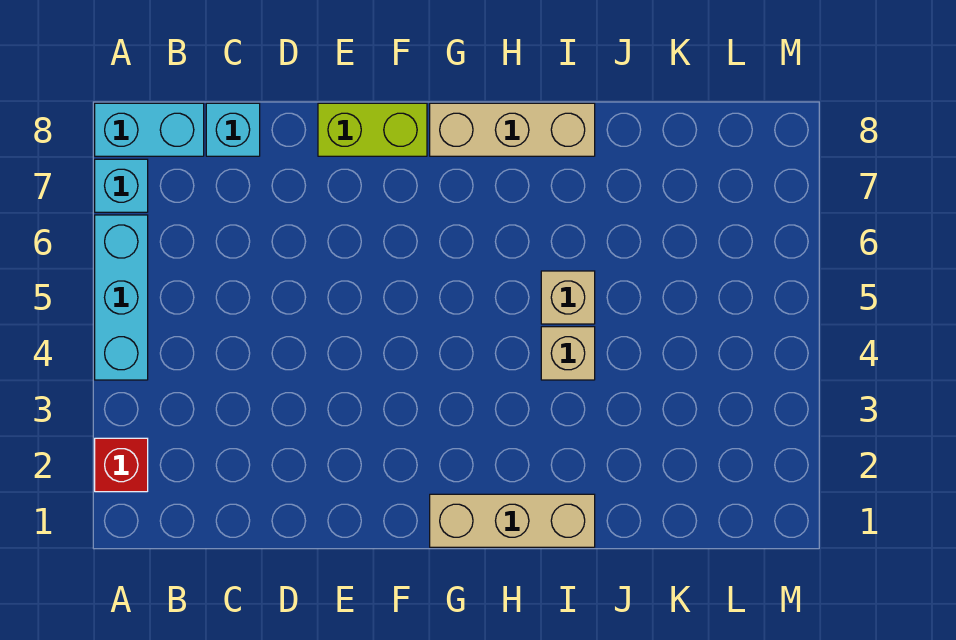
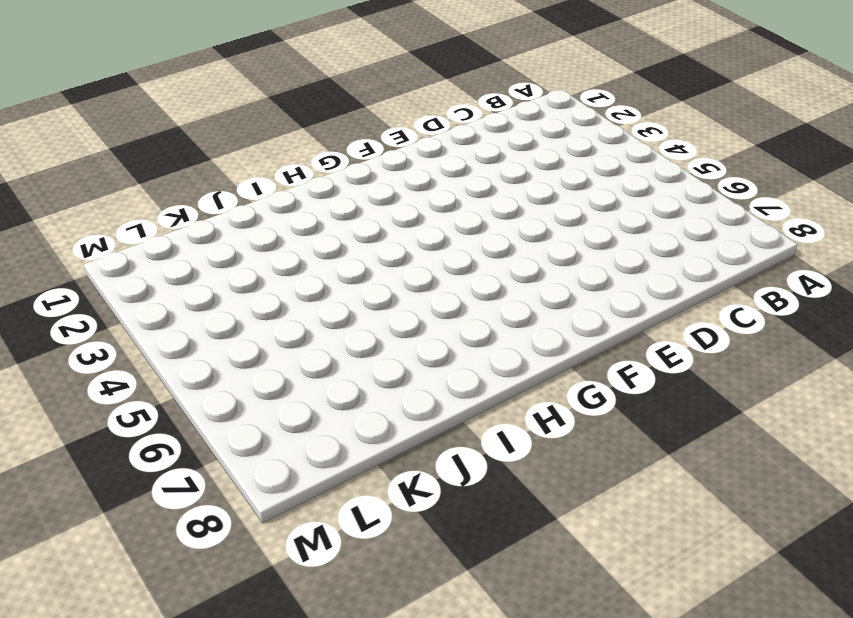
none -> red brick A2 level 1
none -> cyan brick A4:A6 level 1

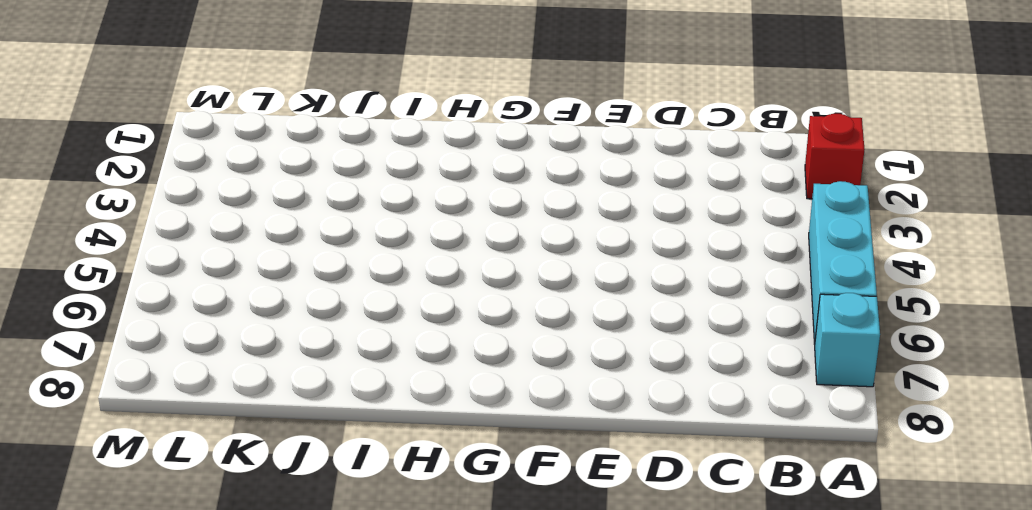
none -> cyan brick A8:B8 level 1
none -> cyan brick C8 level 1

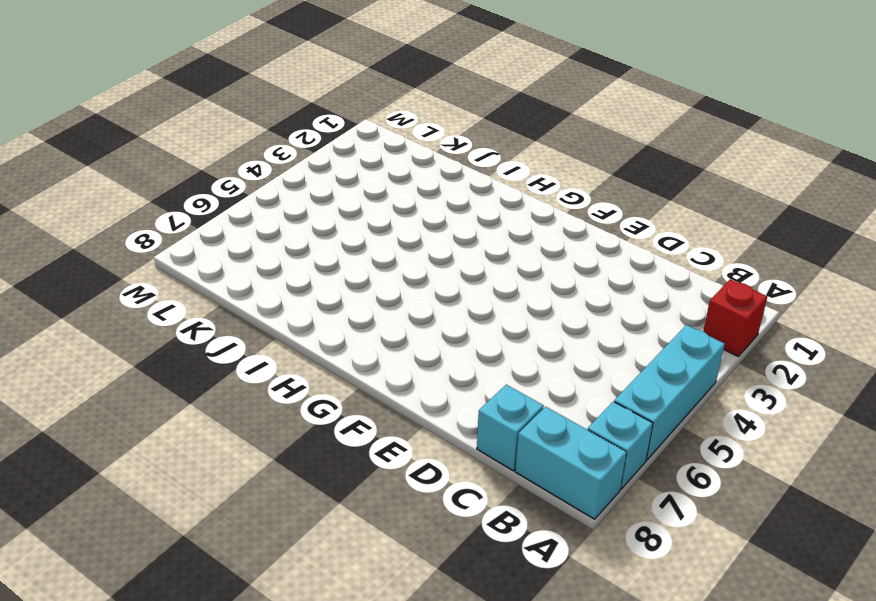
none -> lime brick E8:F8 level 1
none -> tan brick G1:I1 level 1

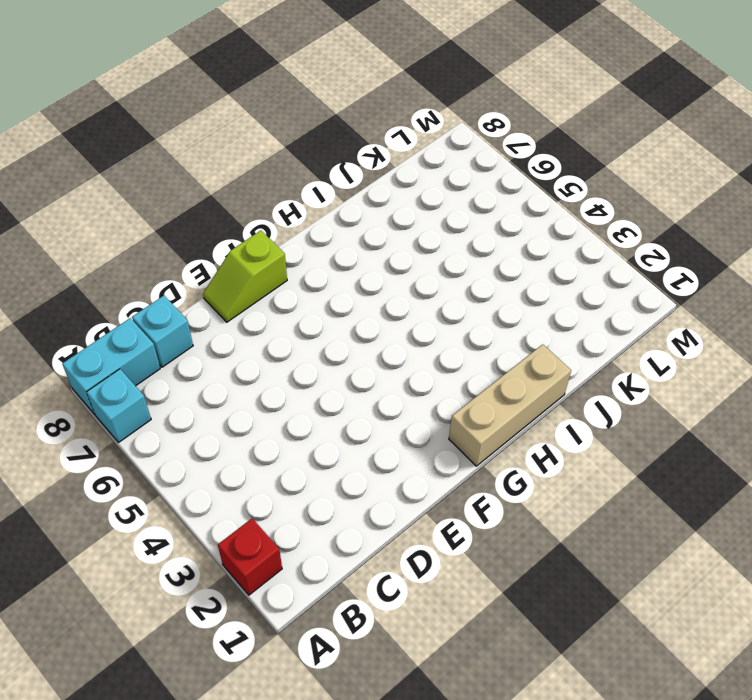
lime slope E8:F8 level 1 top F -> lime brick E8:F8 level 1
none -> cyan brick A4:A6 level 1
none -> tan brick G8:I8 level 1

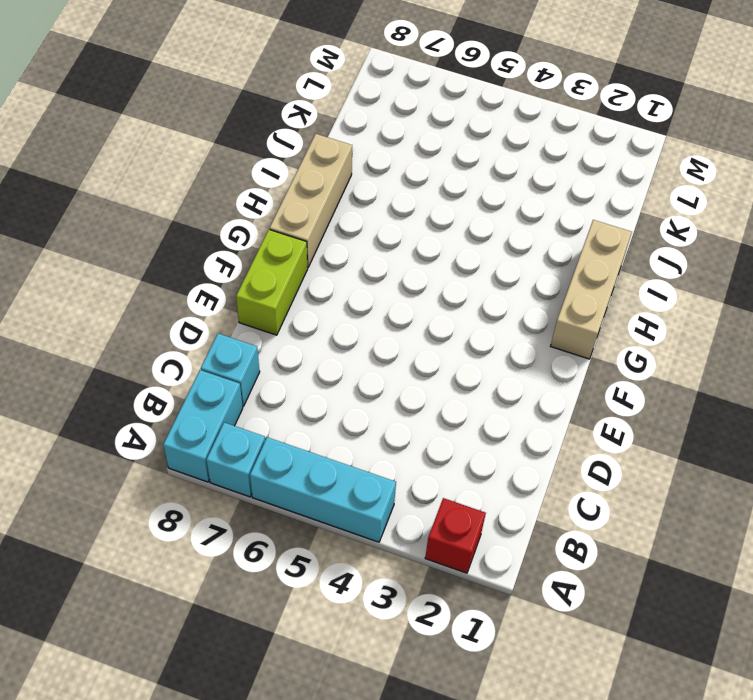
none -> tan brick I4 level 1
none -> tan brick I5 level 1

